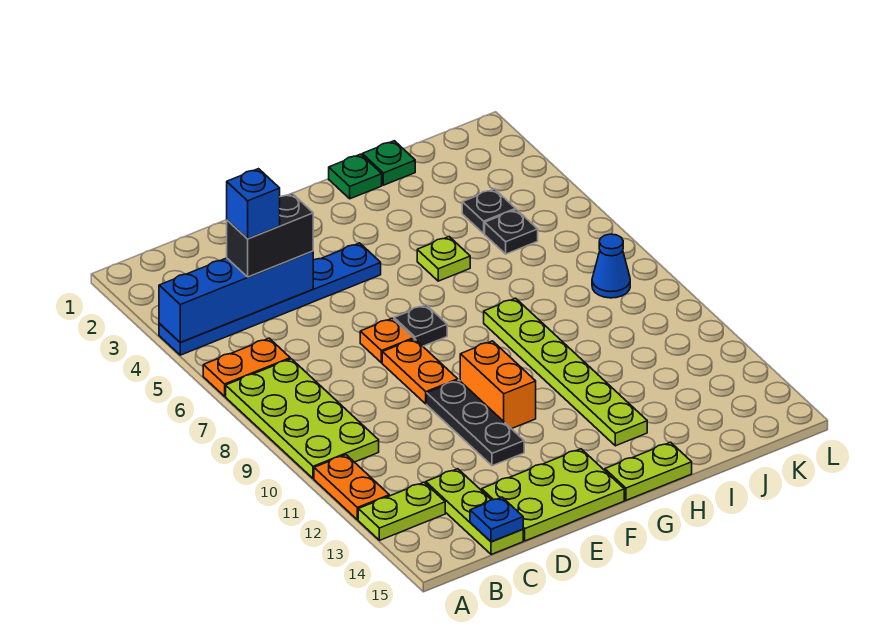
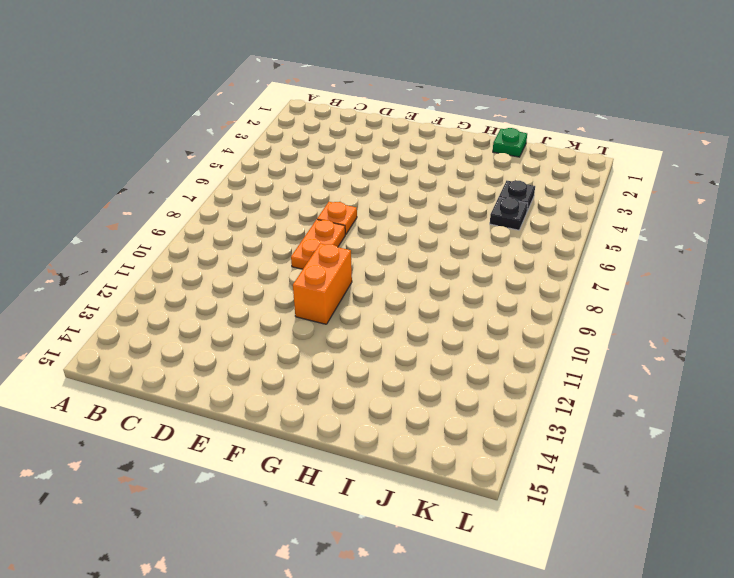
none -> blue plate A4:F4 level 1
none -> orange plate A6:B6 level 1
none -> lime plate A7:B10 level 1

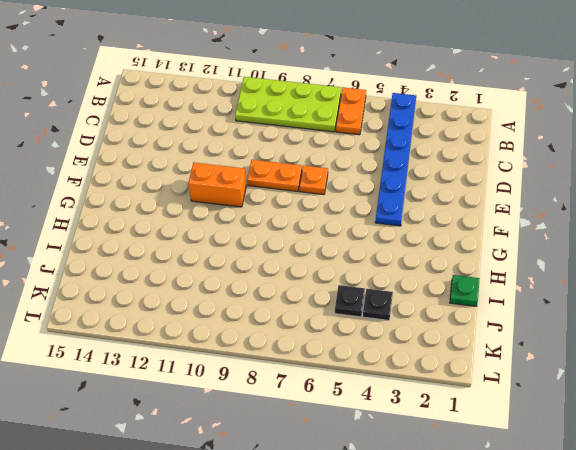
none -> orange plate A11:A12 level 1
none -> lime plate A13:B13 level 1
none -> lime plate C13:C15 level 1

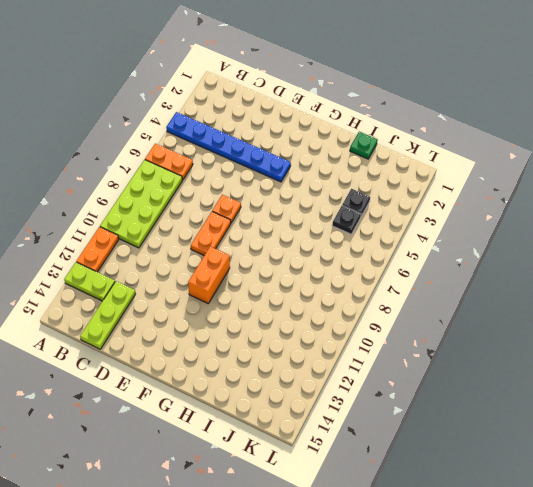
none -> lime plate D14:F15 level 1
none -> black plate E10:E12 level 1
none -> black plate F7 level 1

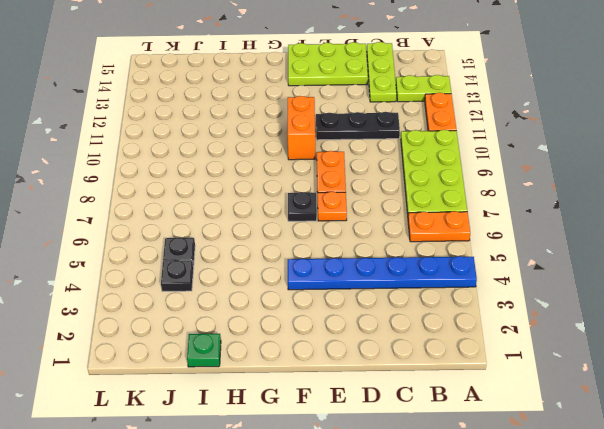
black plate C11:E11 level 1 -> black plate E10:E12 level 1
none -> lime plate G15:H15 level 1
none -> green plate H1 level 1
none -> lime plate H5 level 1

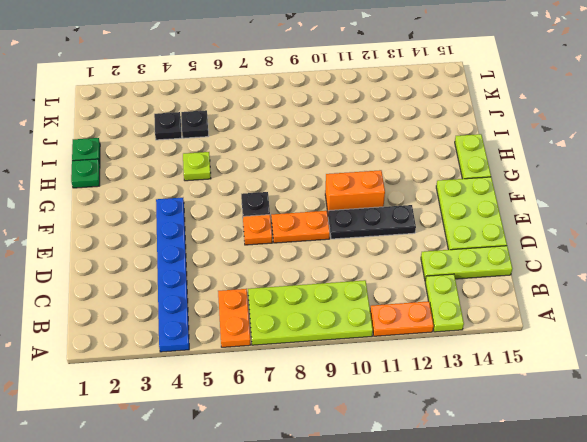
none -> lime plate H8:H13 level 1
none -> blue cone K8 level 1
none -> blue brick A4:D4 level 2

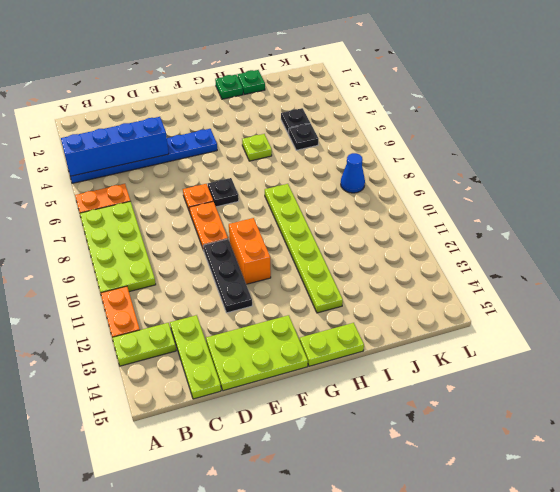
none -> blue plate C15 level 2
none -> black brick C4:D4 level 3
none -> blue brick C4 level 4

